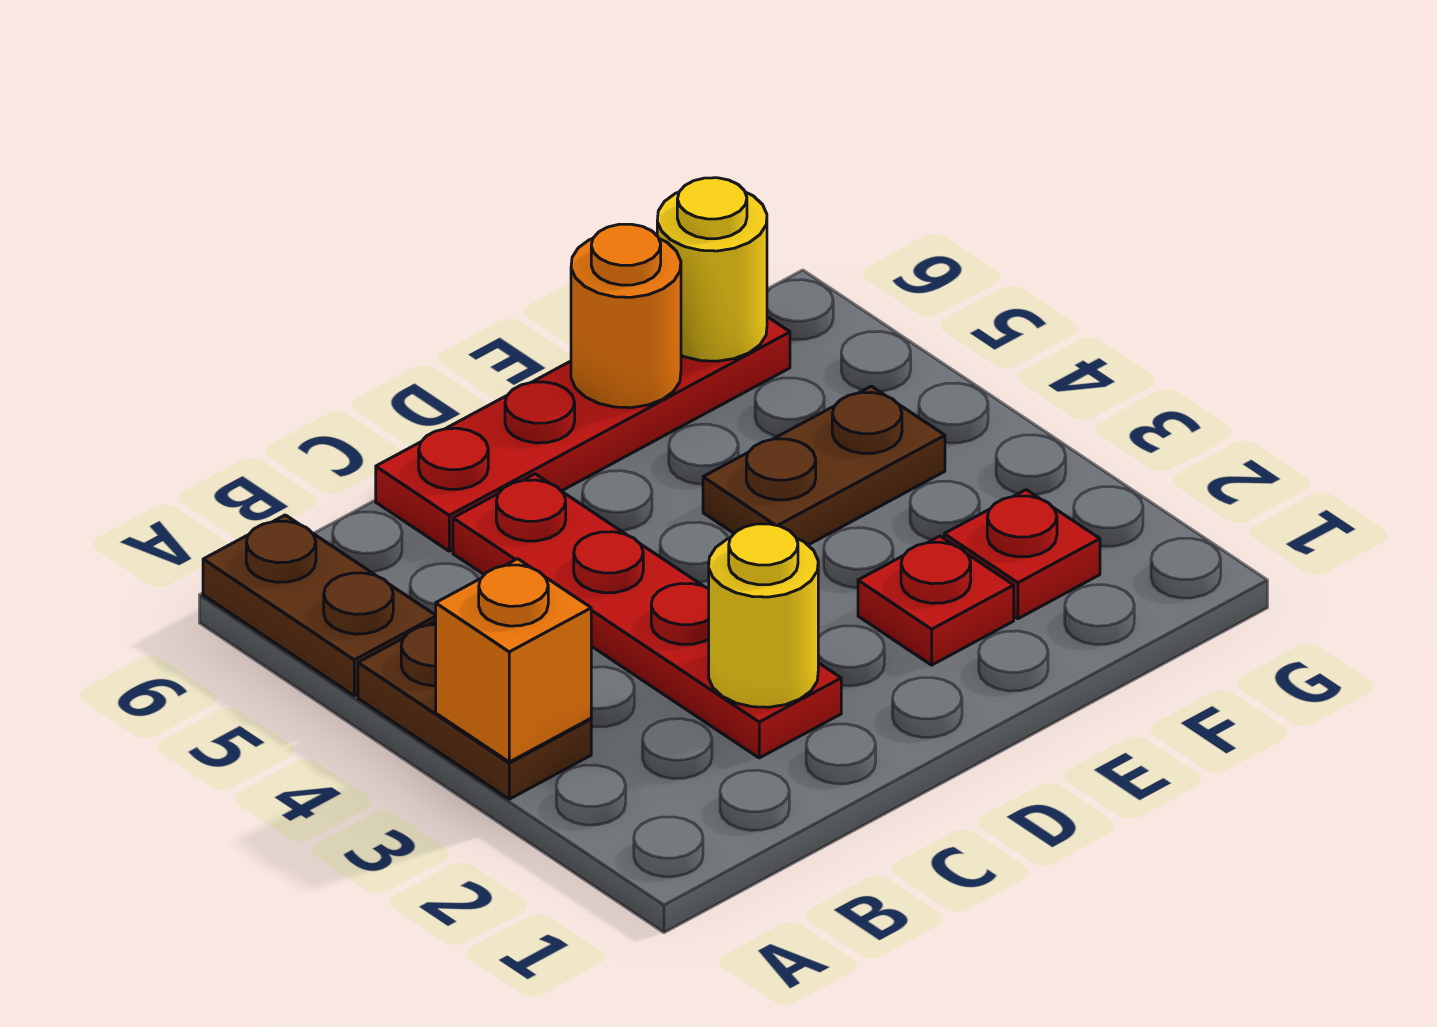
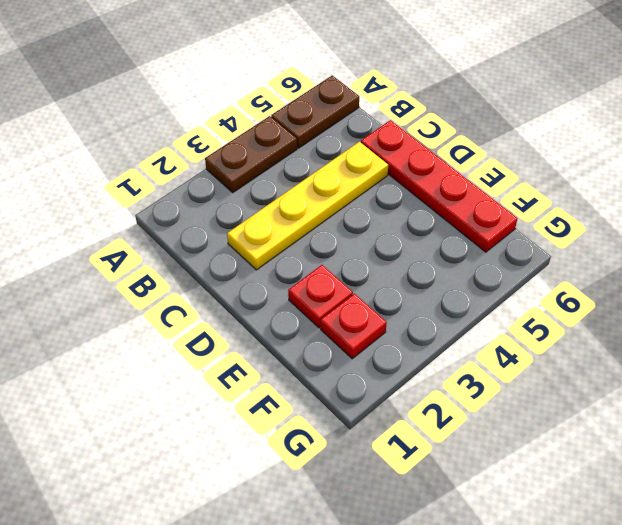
yellow plate C2:C5 level 1 -> red plate C2:C5 level 1
none -> brown plate E4:F4 level 1
none -> orange brick A3 level 2

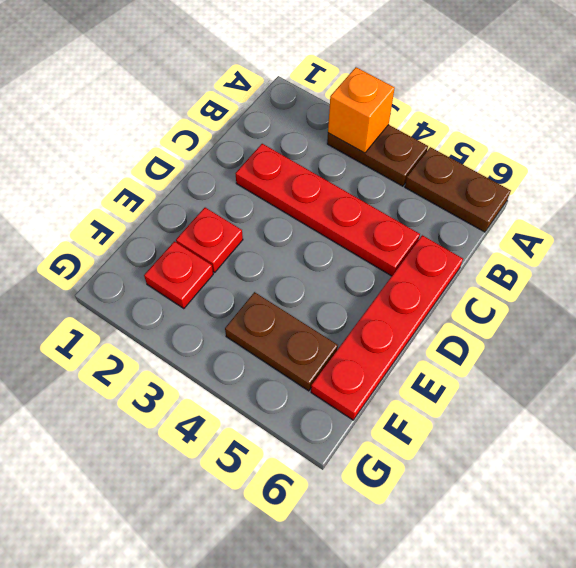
brown plate F4:F5 level 1 -> brown plate E4:F4 level 1
none -> yellow round brick C2 level 2
none -> orange round brick E6 level 2

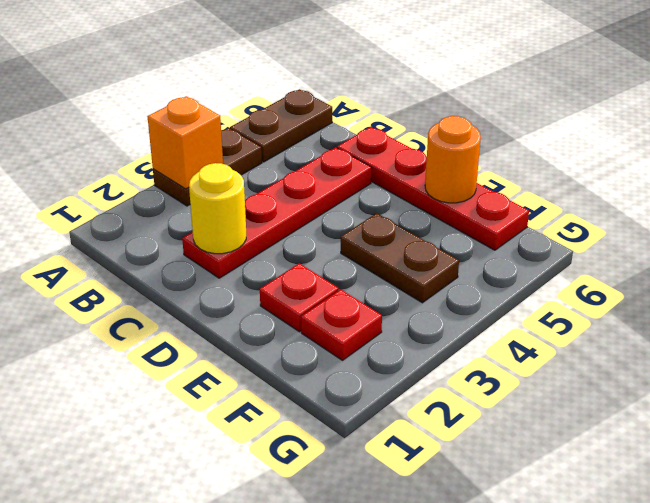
none -> yellow round brick F6 level 2

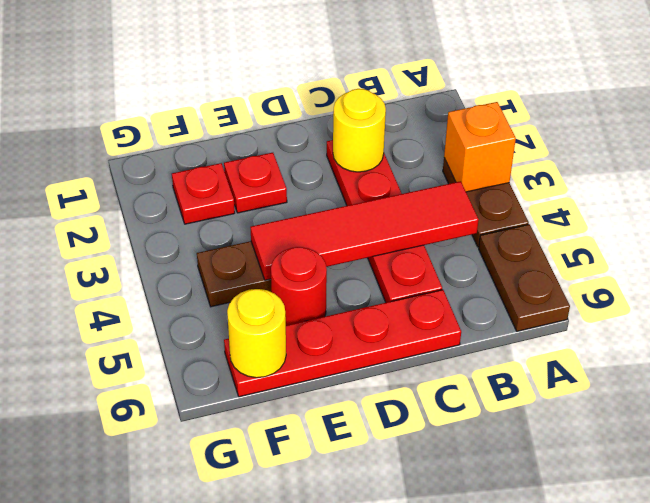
red tile B4:E4 level 2 -> none
red round brick E5 level 1 -> none
none -> orange round brick E6 level 2

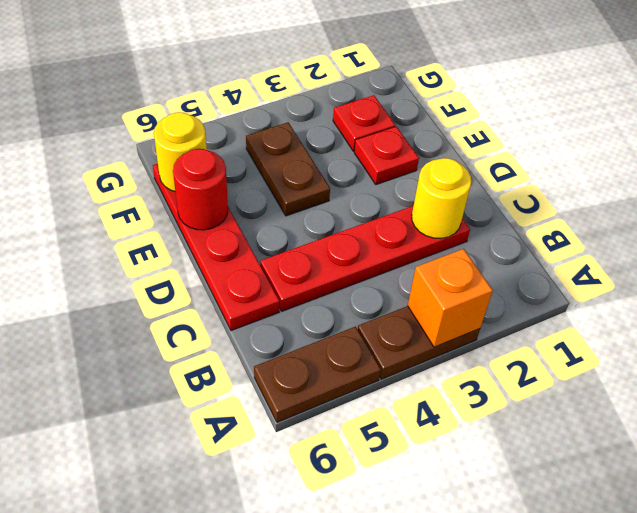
red round brick E6 level 2 -> orange round brick E6 level 2

